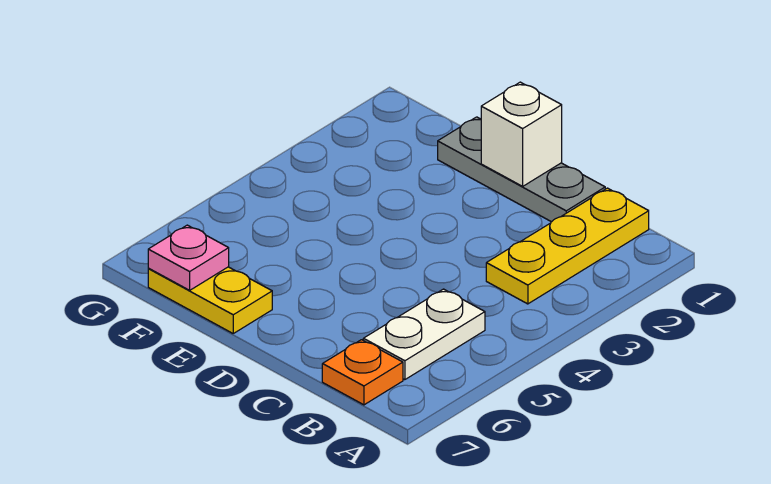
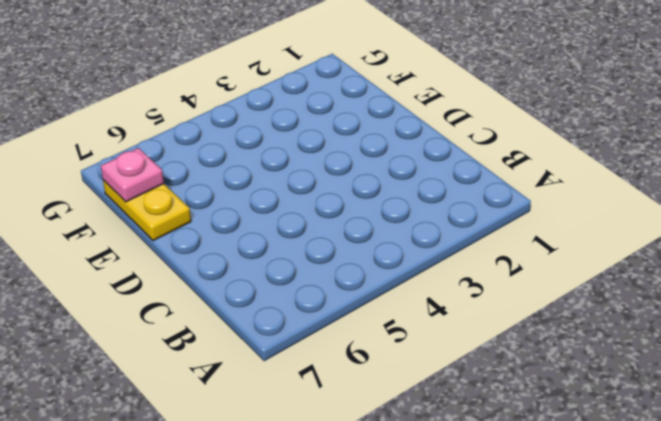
none -> yellow plate B1:B3 level 1
none -> white plate B5:B6 level 1

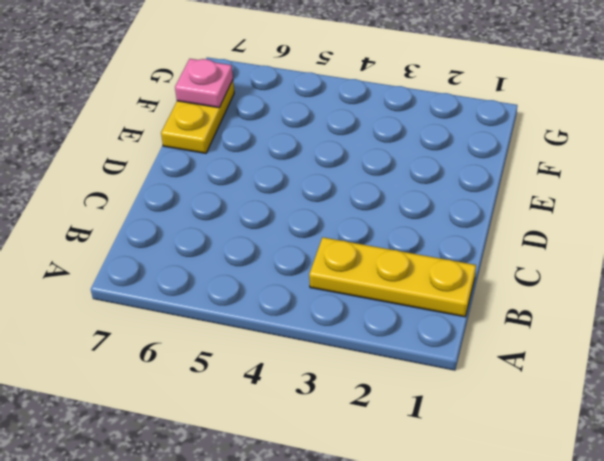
none -> white plate B5:B6 level 1
none -> orange plate B7 level 1

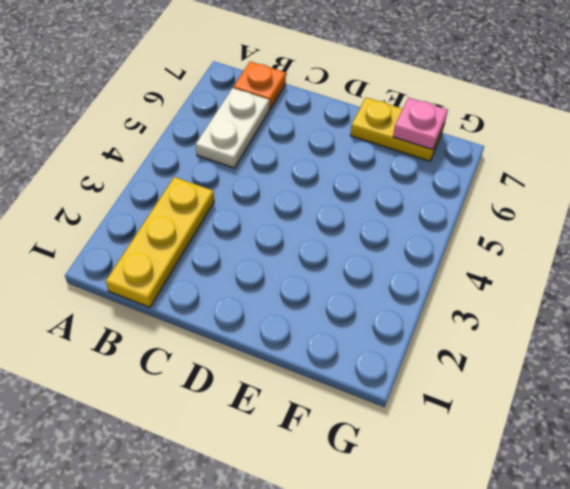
none -> grey plate C1:E1 level 1
none -> white brick D1 level 2

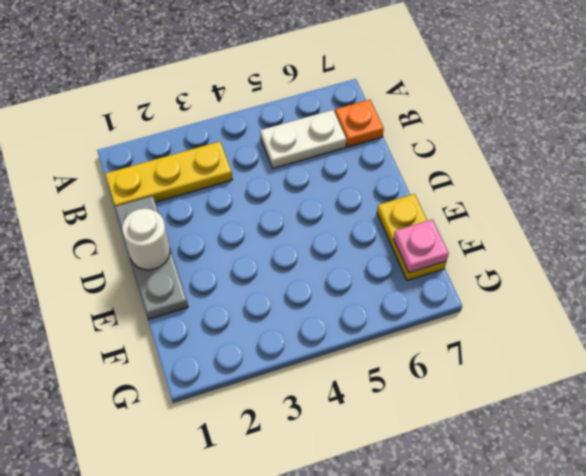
white round brick D1 level 2 -> white brick D1 level 2

